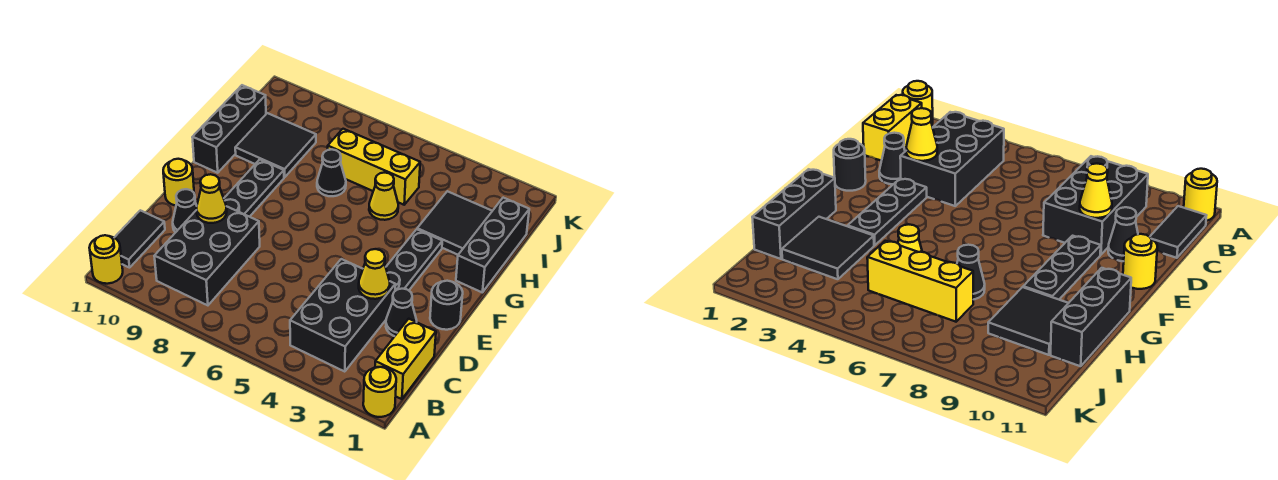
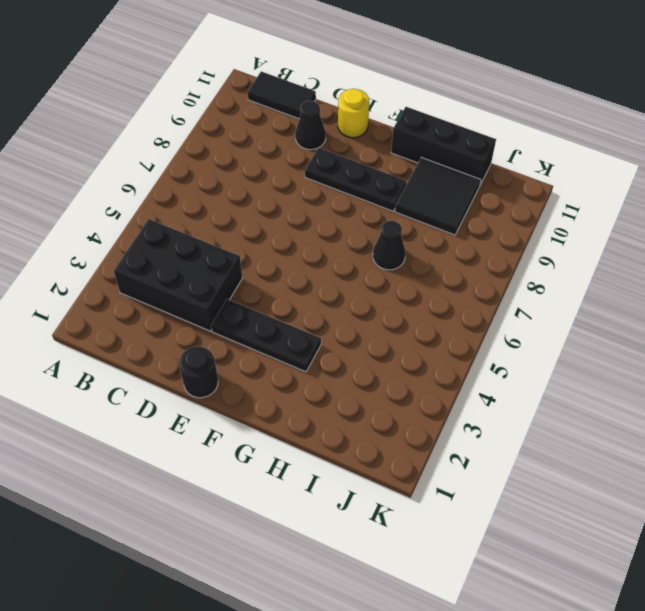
none -> yellow round brick A1 level 1
none -> yellow round brick A11 level 1
none -> yellow brick B1:C1 level 1

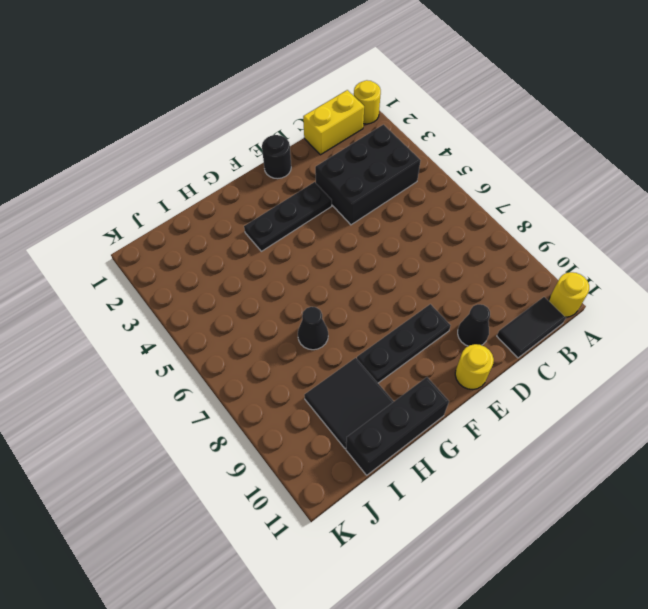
none -> black brick B8:D9 level 1
none -> black cone D2 level 1
none -> black brick G1:I1 level 1

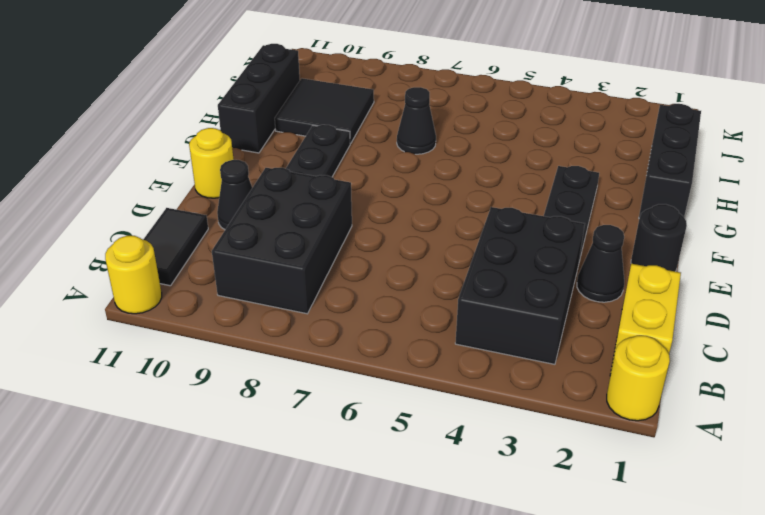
none -> black tile H2:I3 level 1
none -> yellow cone H5 level 1
none -> yellow brick I5:I7 level 1

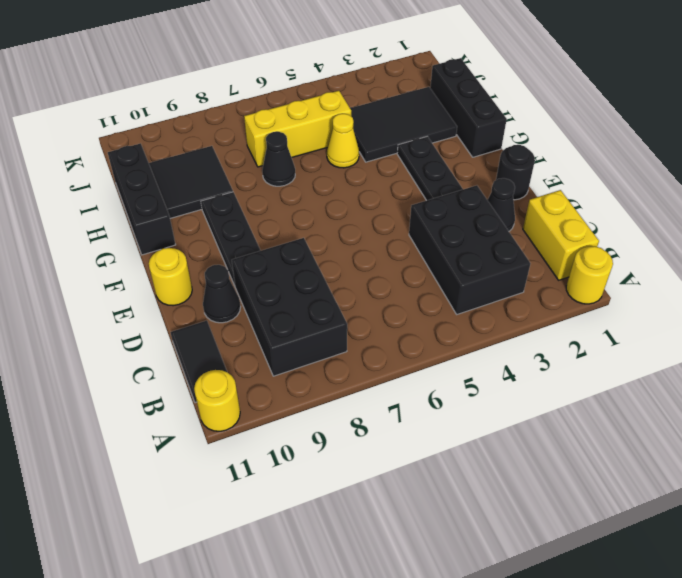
black tile H2:I4 level 1 -> black tile H2:I3 level 1
none -> yellow cone D3 level 2
none -> yellow cone D9 level 2

